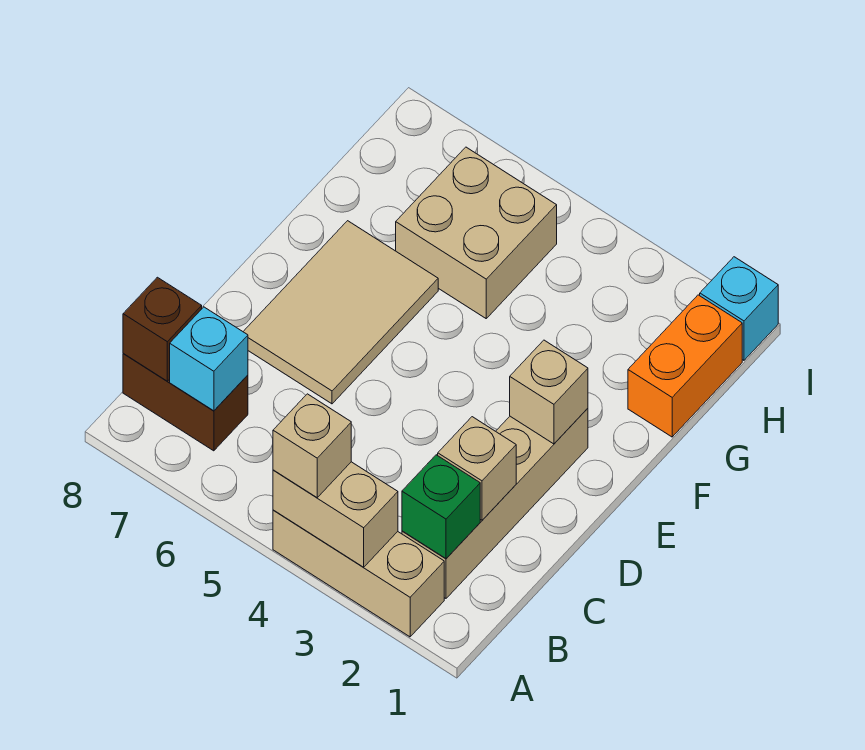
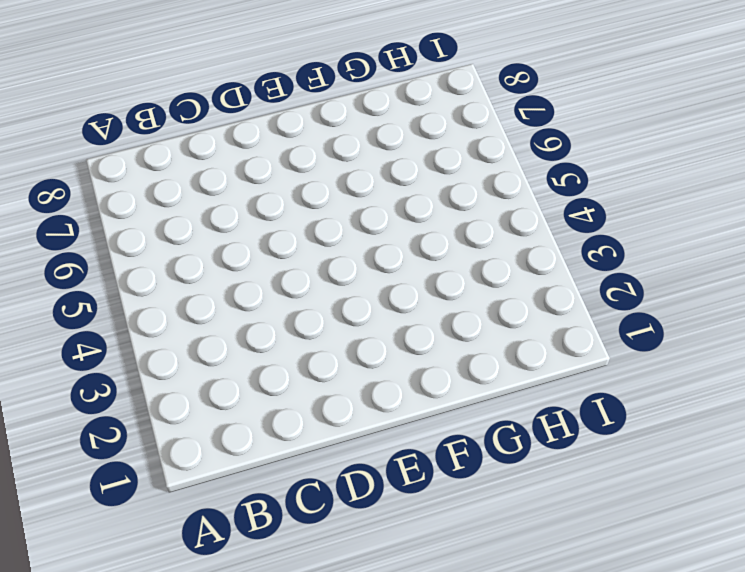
none -> tan brick A2:A4 level 1
none -> tan brick B2:E2 level 1
none -> brown brick B7:B8 level 1

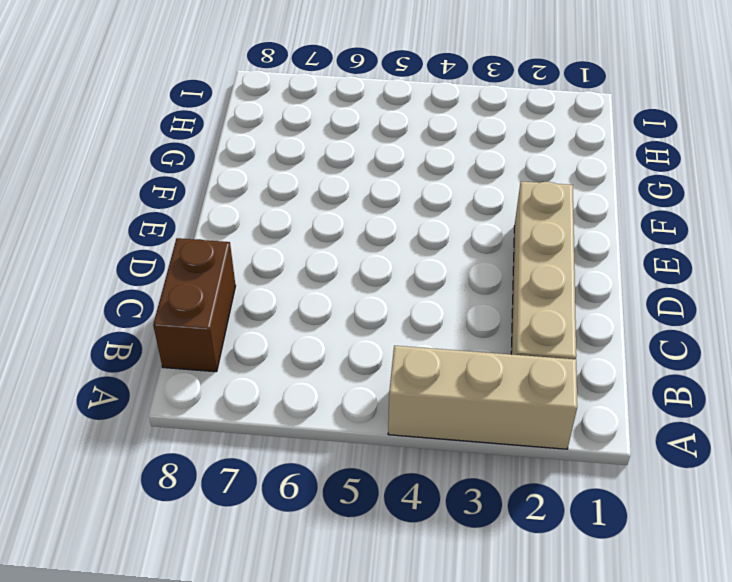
brown brick B8:C8 level 1 -> brown brick B7:B8 level 1
none -> tan tile D6:F7 level 1
none -> orange brick G1:H1 level 1
none -> tan brick G5:H6 level 1

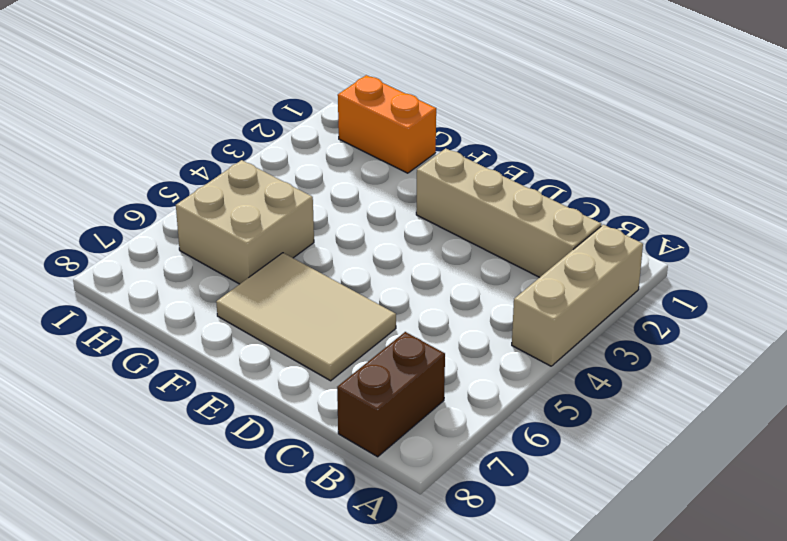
none -> cyan brick I1 level 1
none -> tan brick A3:A4 level 2
none -> green brick B2 level 2

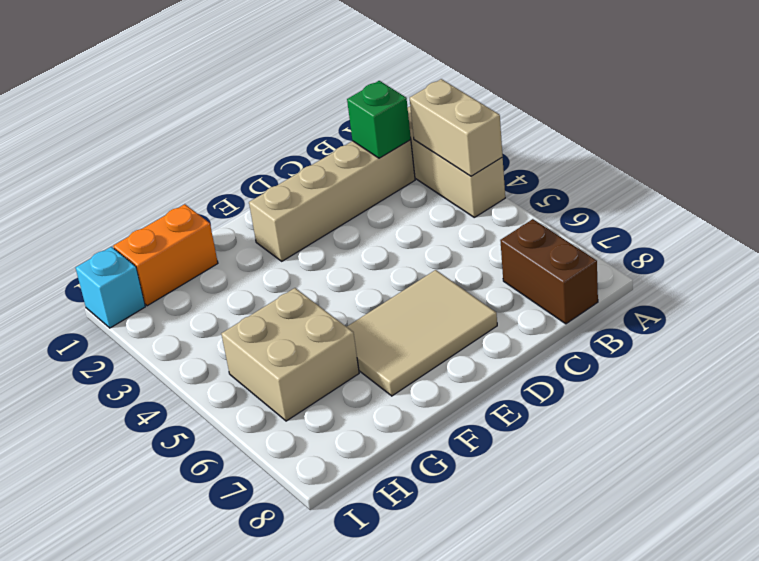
none -> cyan brick B7 level 2
none -> brown brick B8 level 2
none -> tan brick C2 level 2

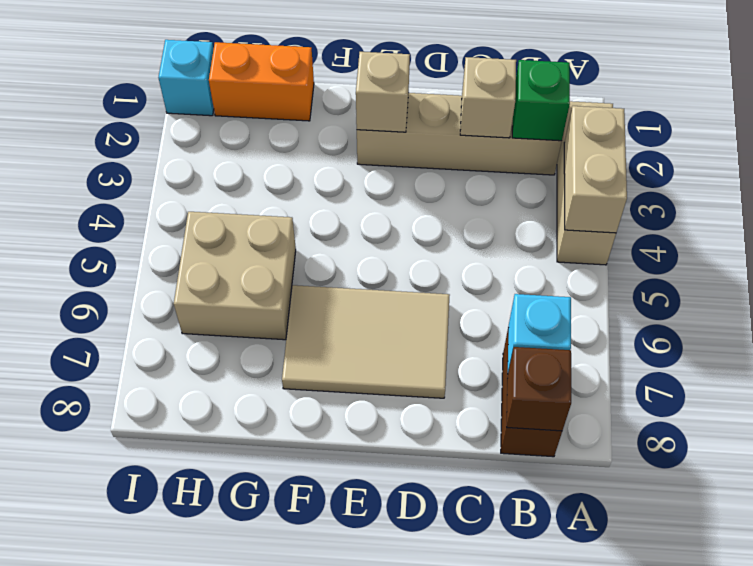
none -> tan brick A4 level 3

